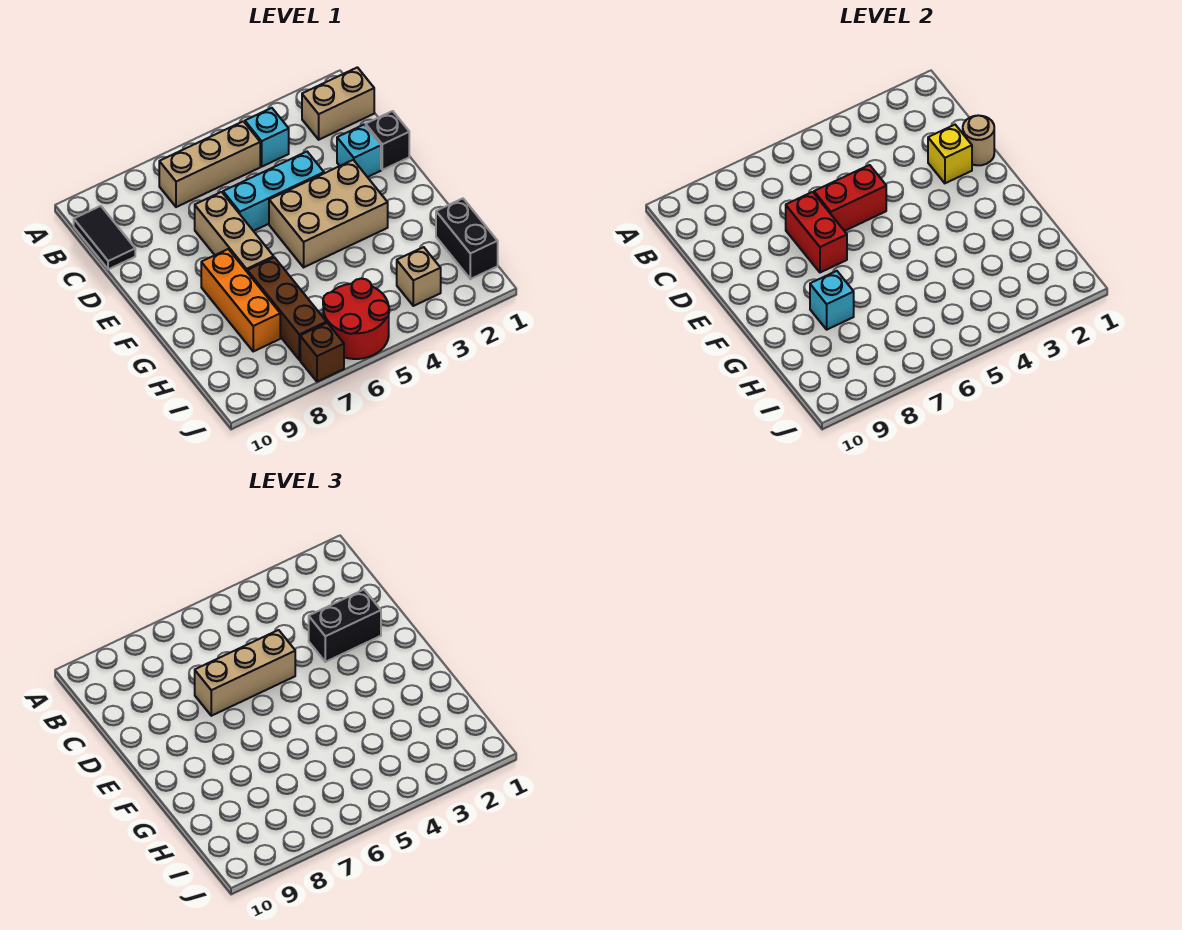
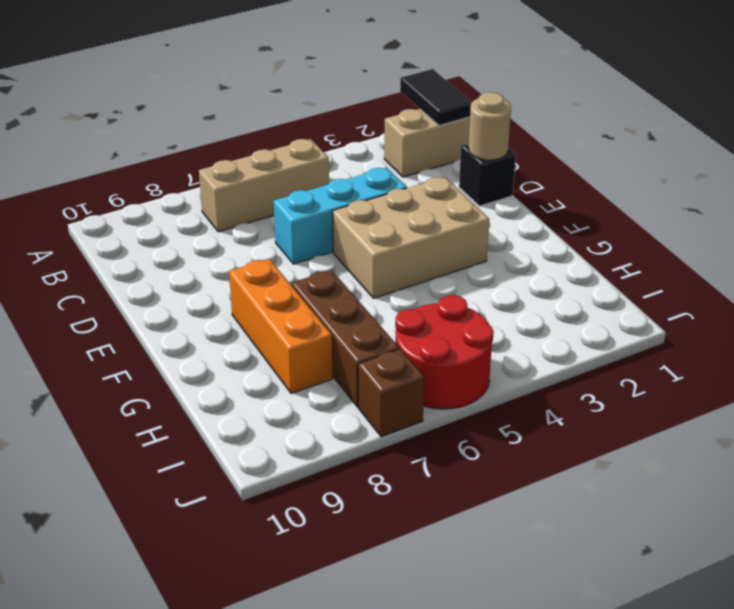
black tile A1:B1 level 2 -> black tile B10:C10 level 1
none -> cyan brick B4 level 1
none -> cyan brick D2 level 1
none -> tan brick D7:F7 level 1

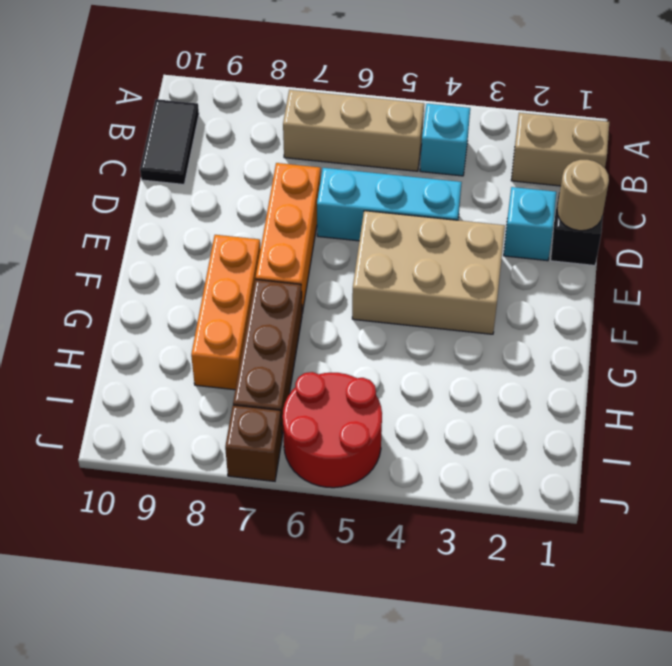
orange brick D7:F7 level 1 -> tan brick D7:F7 level 1
none -> black brick H1:I1 level 1
none -> tan brick I3 level 1
none -> yellow brick D2 level 2

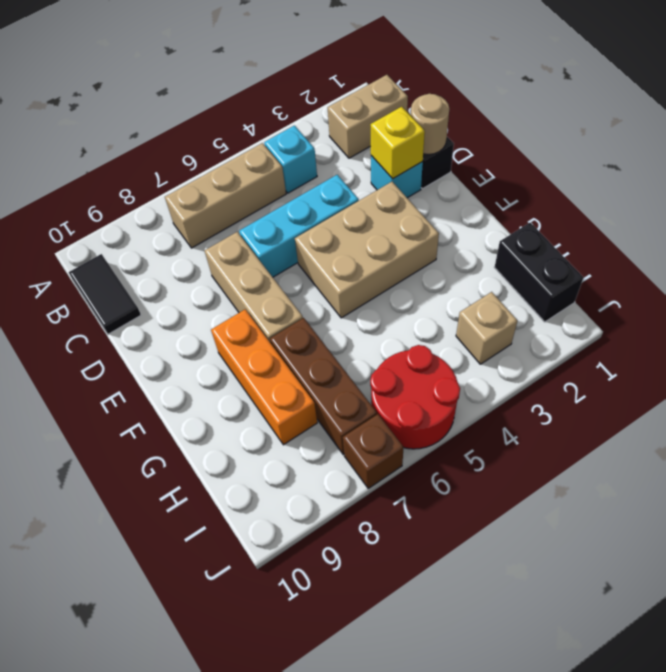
none -> red brick D5:D6 level 2
none -> red brick D7:E7 level 2
none -> cyan brick G8 level 2

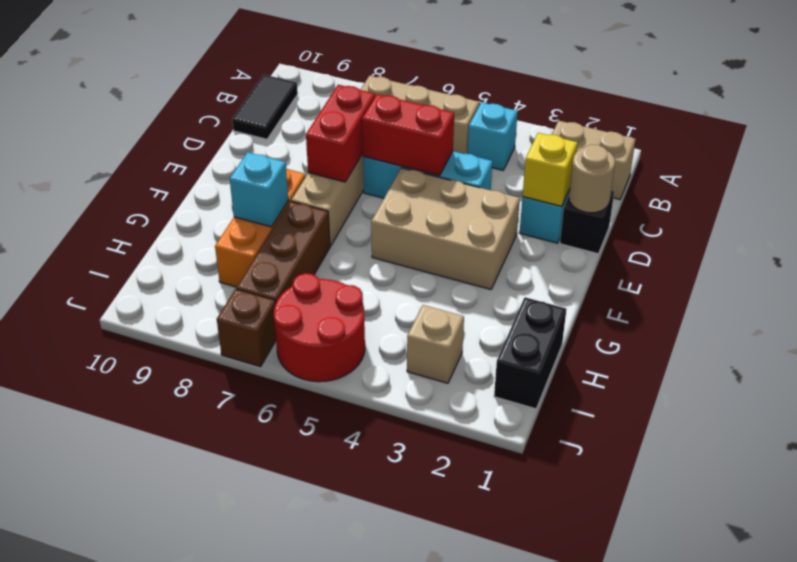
none -> black brick D2:D3 level 3
none -> tan brick D5:D7 level 3

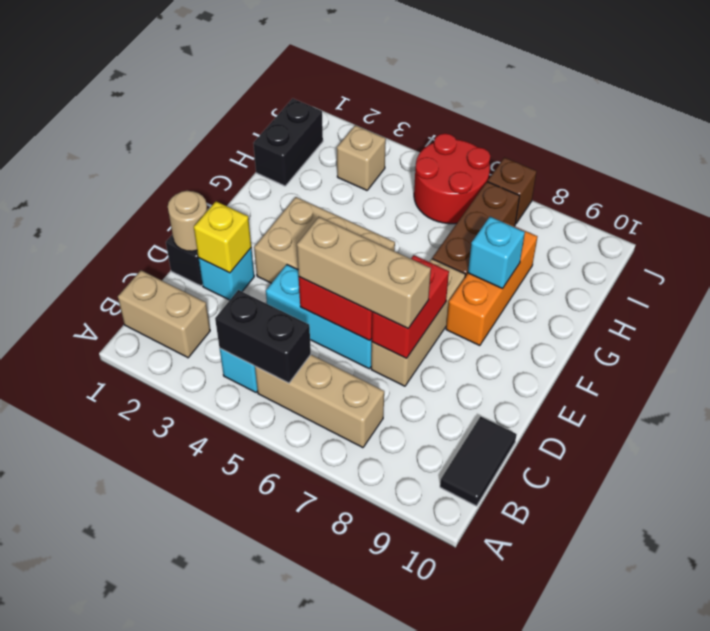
black brick B4:B5 level 2 -> black brick D2:D3 level 3

